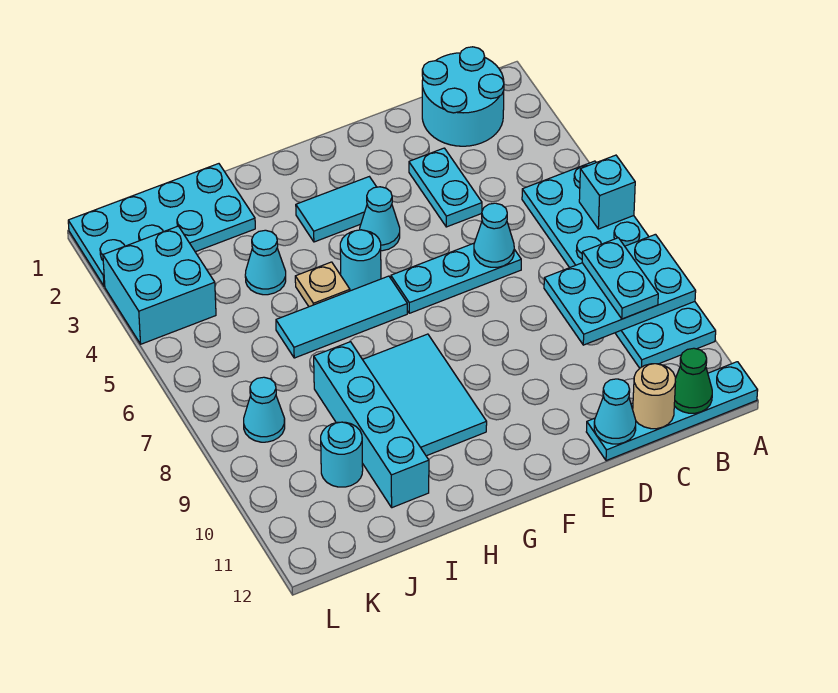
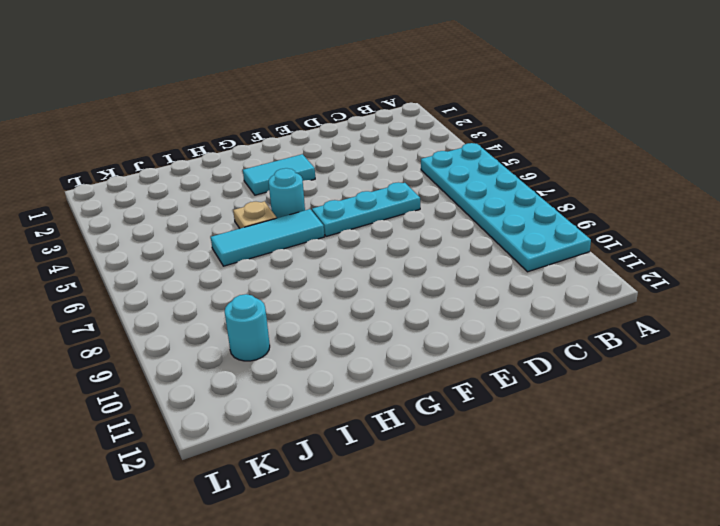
none -> cyan plate A12:D12 level 1
none -> cyan round brick B1:C2 level 1
none -> cyan plate D3:D4 level 1

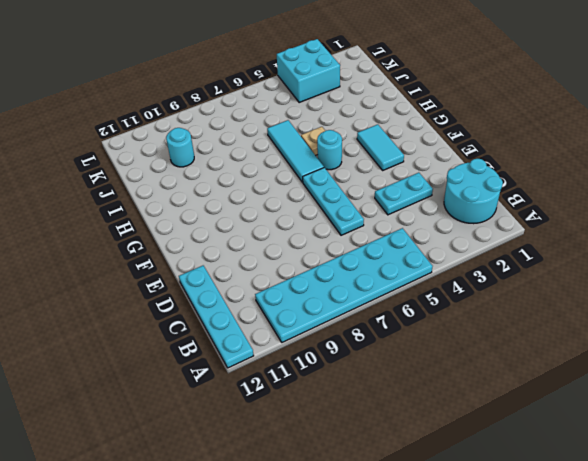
none -> cyan cone F4 level 1
none -> cyan tile G8:H10 level 1
none -> cyan plate I1:L2 level 1

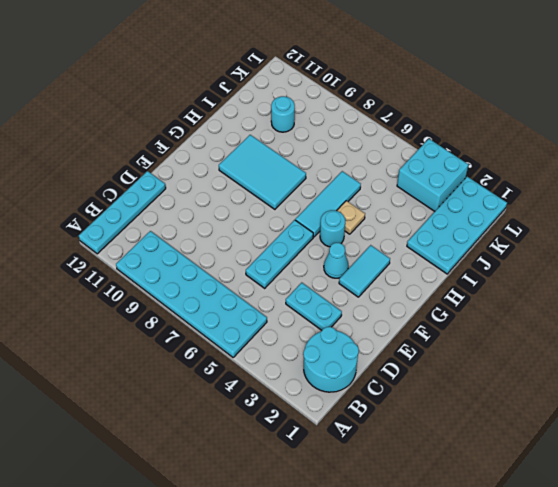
none -> cyan cone I4 level 1
none -> cyan brick I8:I11 level 1
none -> cyan cone K8 level 1

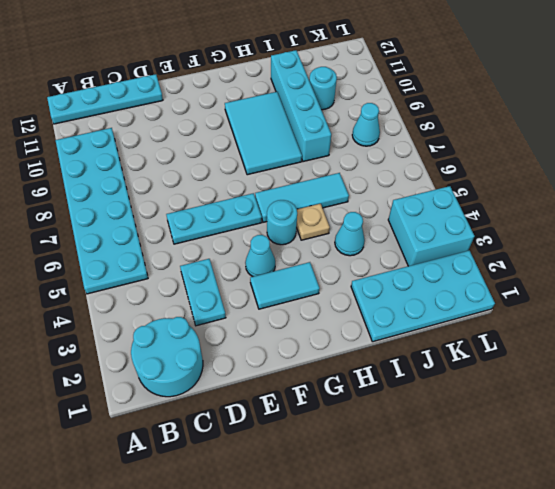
none -> cyan brick A6 level 2
none -> cyan plate A8:C9 level 2
none -> green cone B12 level 2

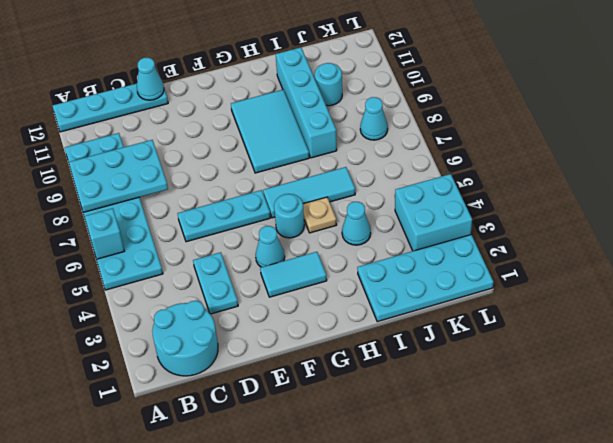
none -> green cone B12 level 2
none -> tan round brick C12 level 2
none -> cyan cone D6 level 2

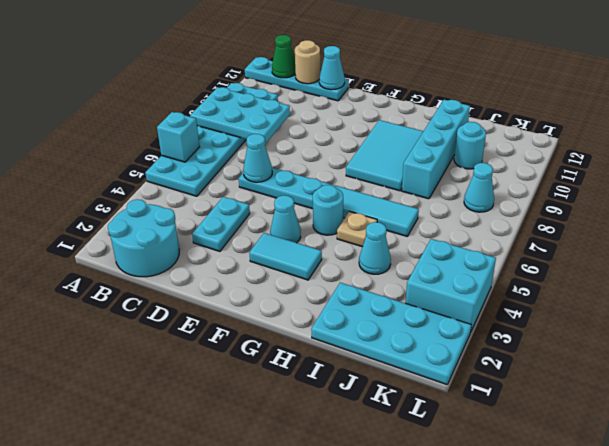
none -> cyan plate B8:B9 level 3

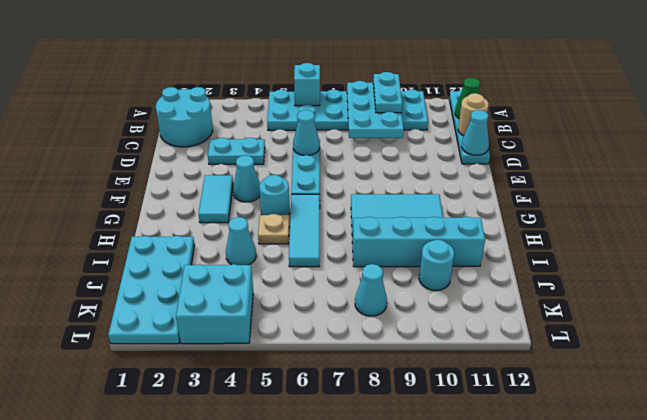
cyan plate A9:B9 level 3 -> cyan plate B8:B9 level 3

